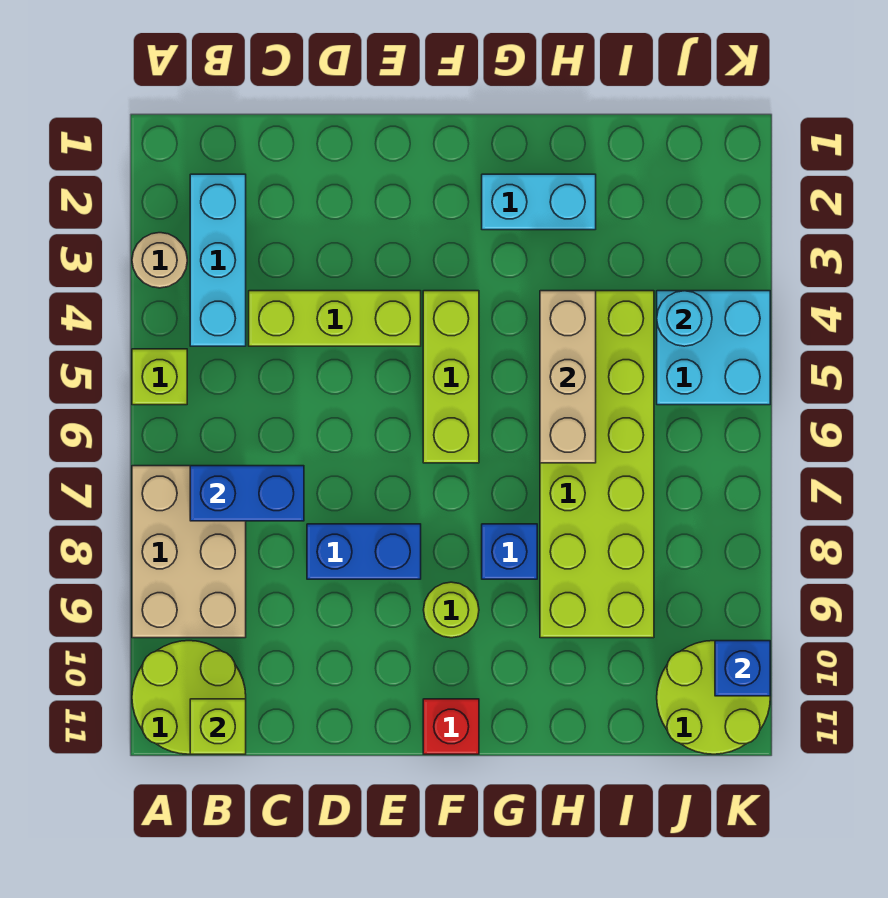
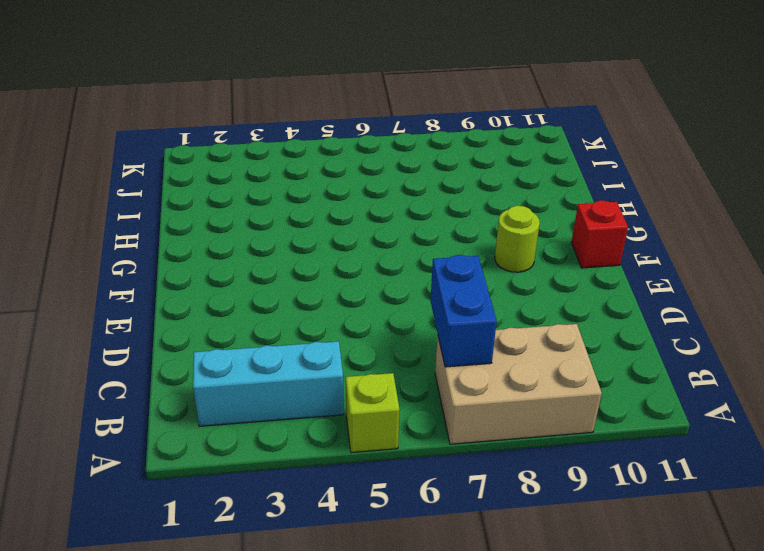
none -> tan round brick A3 level 1
none -> lime round brick A10:B11 level 1
none -> lime brick C4:E4 level 1

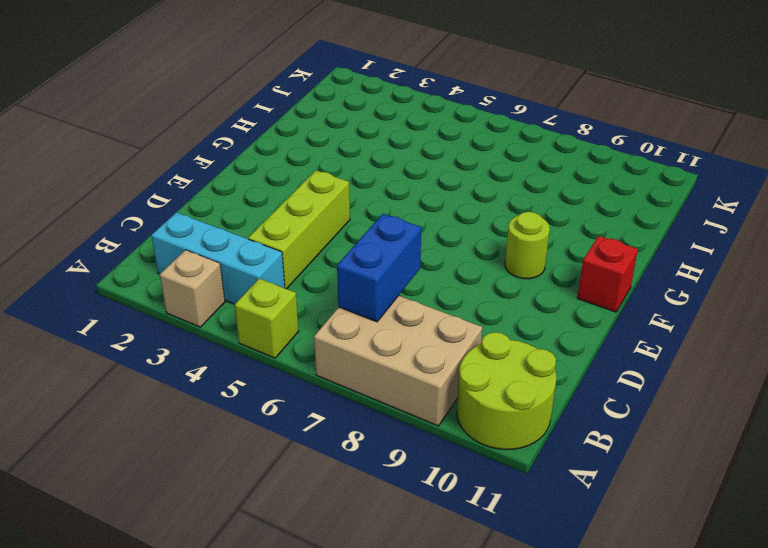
tan brick A3 level 1 -> tan round brick A3 level 1
none -> blue brick D8:E8 level 1
none -> lime brick F4:F6 level 1
none -> cyan brick G2:H2 level 1

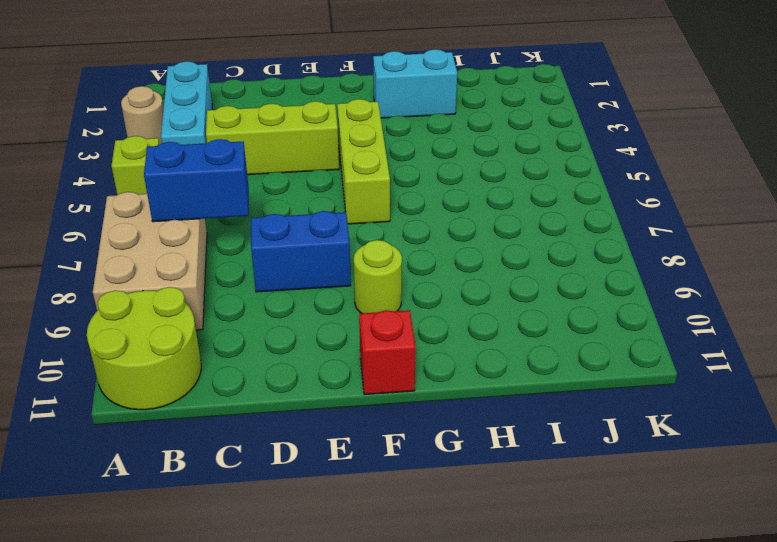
none -> blue brick G8 level 1
none -> lime brick H4:I9 level 1
none -> cyan brick J4:K5 level 1

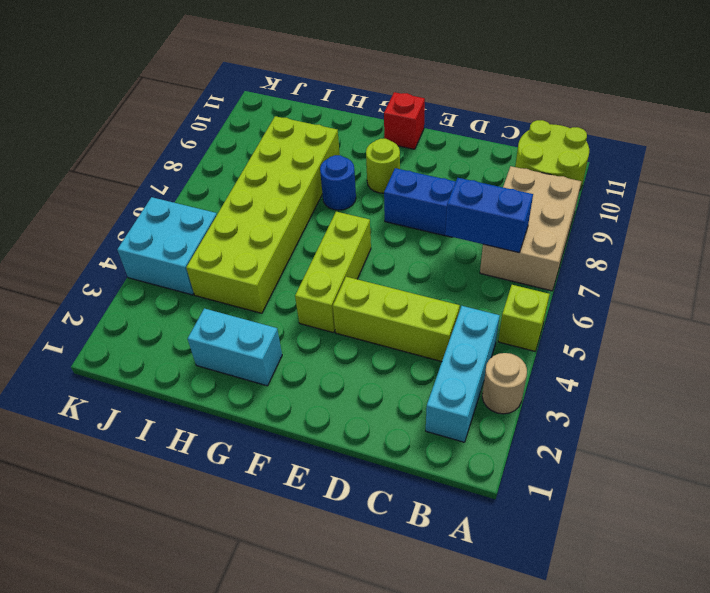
blue round brick G8 level 1 -> blue brick G8 level 1
none -> lime round brick J10:K11 level 1
none -> lime brick B11 level 2
none -> tan brick H4:H6 level 2

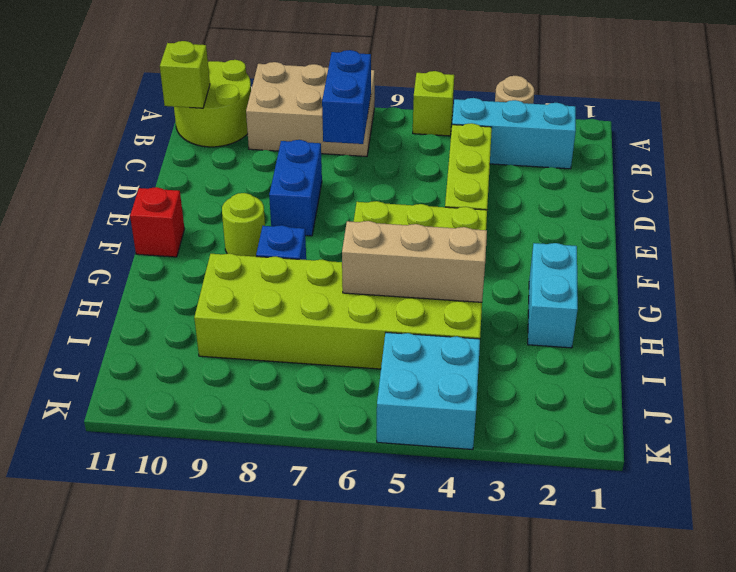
none -> lime round brick J10:K11 level 1
none -> cyan round brick J4 level 2
none -> blue brick K10 level 2

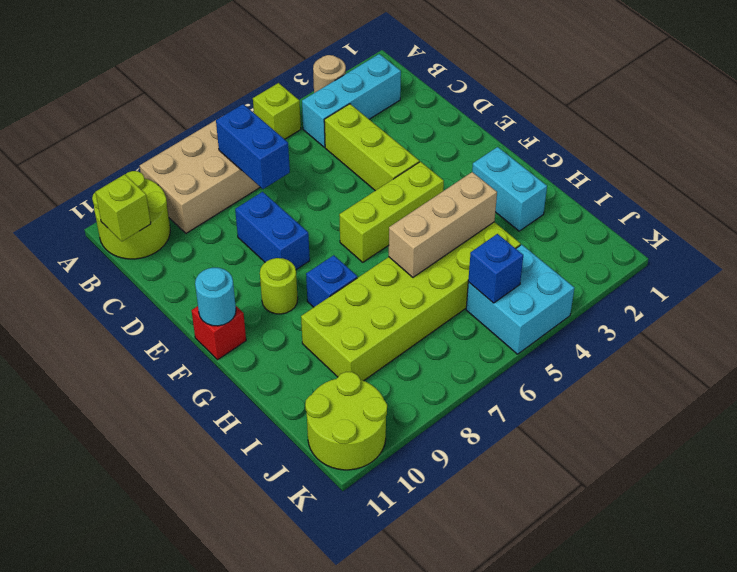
cyan round brick F11 level 2 -> cyan round brick J4 level 2
blue brick J5 level 2 -> blue brick K10 level 2

